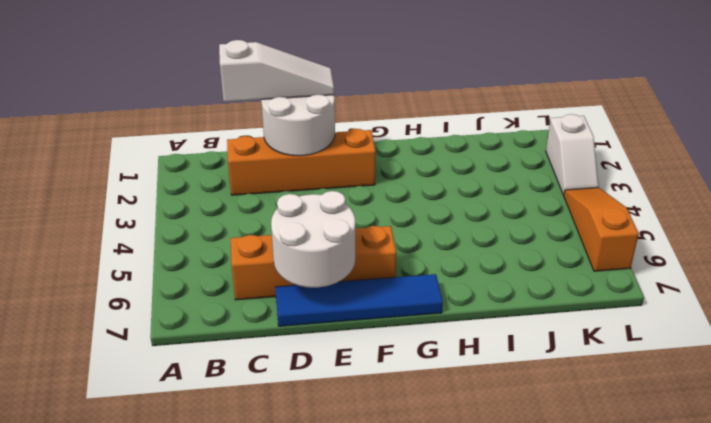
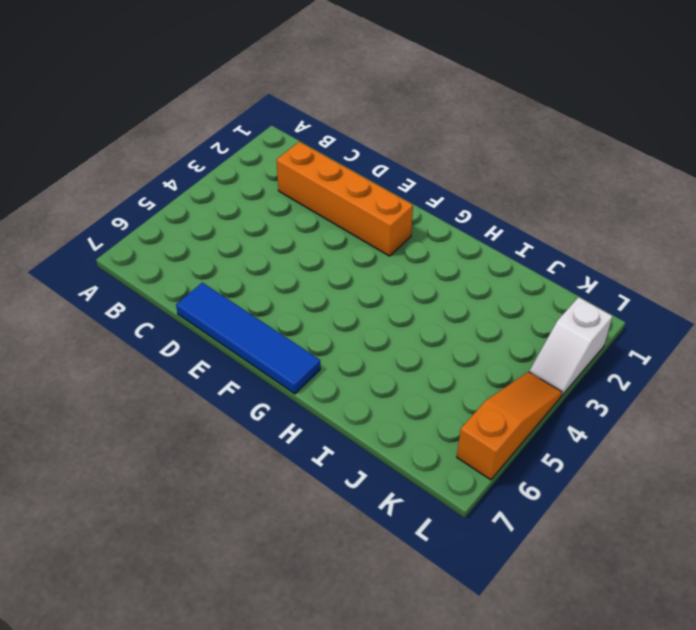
none -> orange brick C6:F6 level 1
none -> white round brick D1:E2 level 2

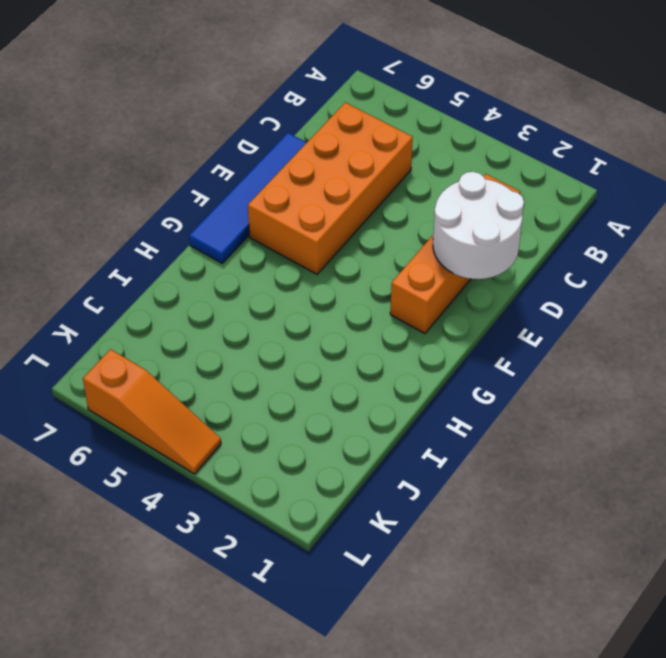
orange brick C5:F6 level 1 -> orange brick C6:F6 level 1
none -> white slope L2:L3 level 1 top 2
none -> white round brick D6:E7 level 2

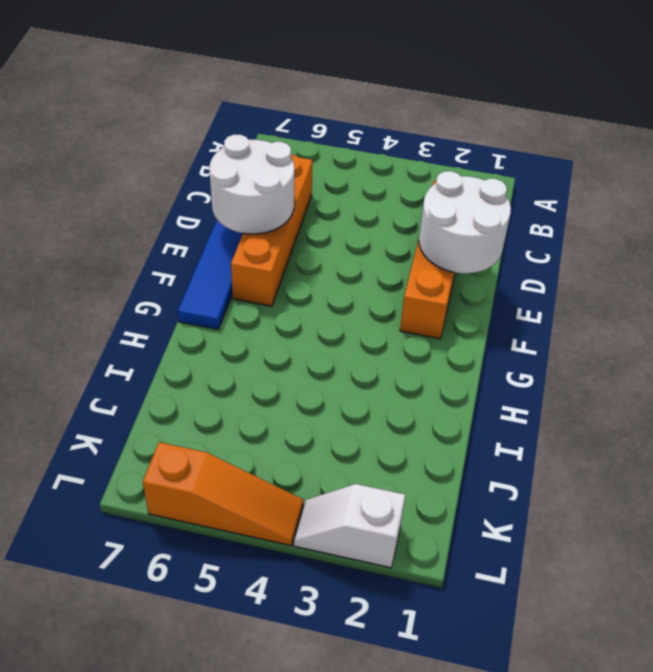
none -> white slope C1:E1 level 3 top C

